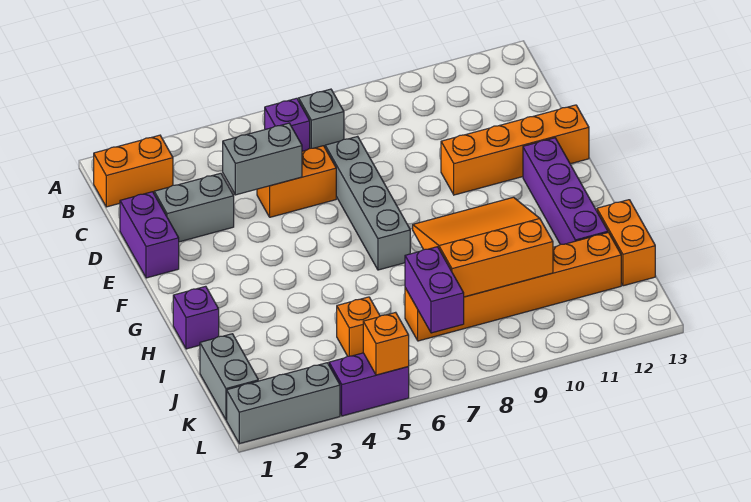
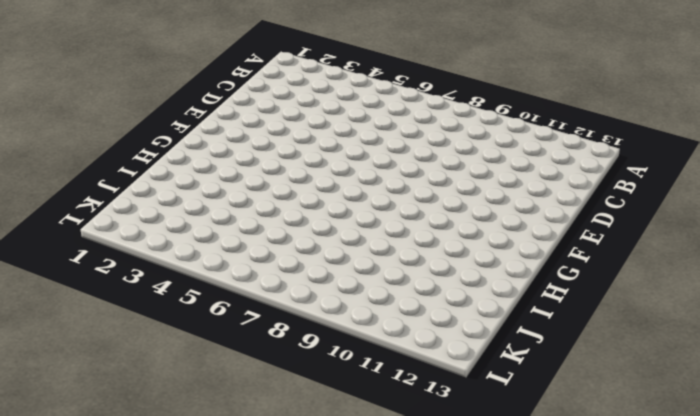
none -> orange brick B1:B2 level 1
none -> purple brick B6 level 1
none -> grey brick B7 level 1

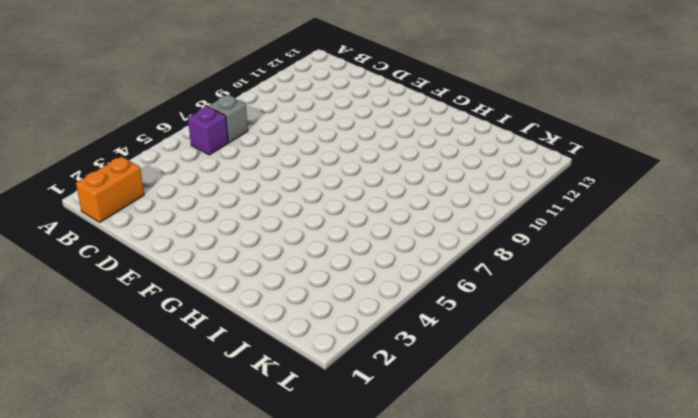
none -> purple brick D1:E1 level 1
none -> grey brick D2:D3 level 1
none -> orange brick D5:D6 level 1

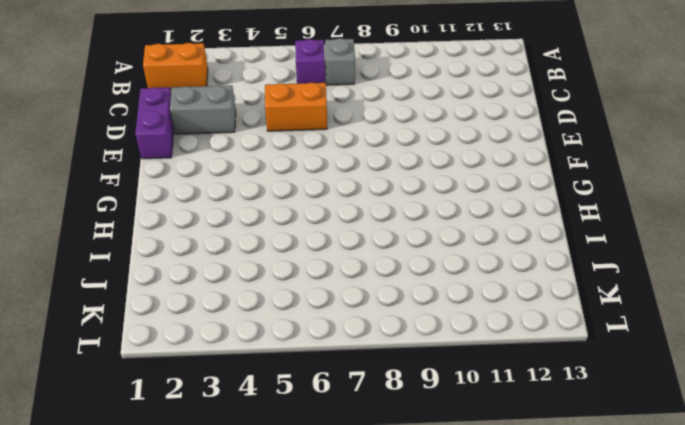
none -> grey brick D7:G7 level 1
none -> orange brick E10:E13 level 1
none -> purple brick F12:I12 level 1

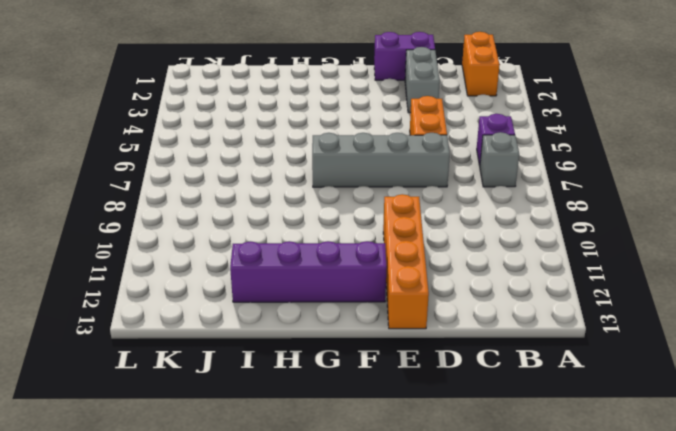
none -> purple brick H1 level 1
none -> orange brick I13:J13 level 1
none -> grey brick J1:K1 level 1

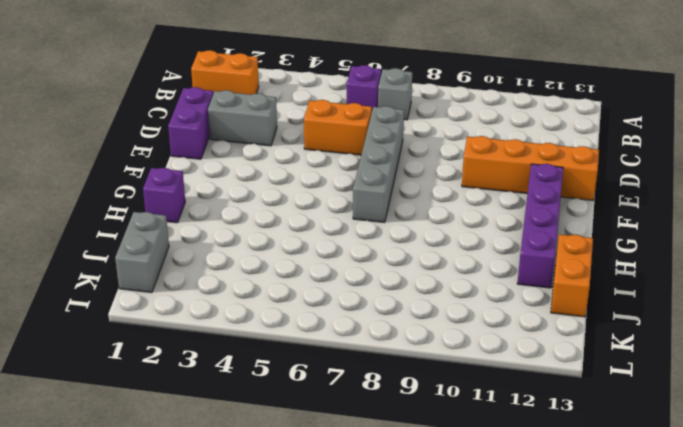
none -> orange brick J5 level 1
none -> orange brick J7:J12 level 1
none -> grey brick L1:L3 level 1

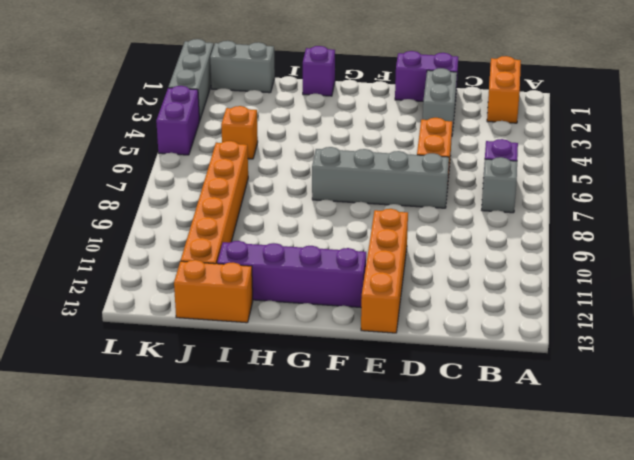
none -> grey brick D4:D5 level 2
none -> orange slope H8:J10 level 2 top J
none -> purple brick J7:K7 level 2

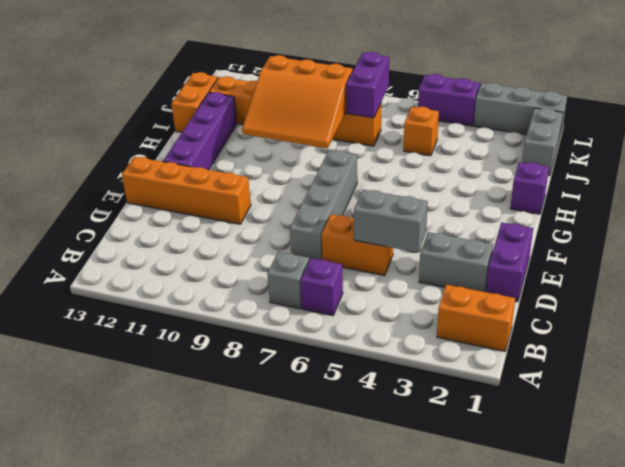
none -> orange brick L5 level 2

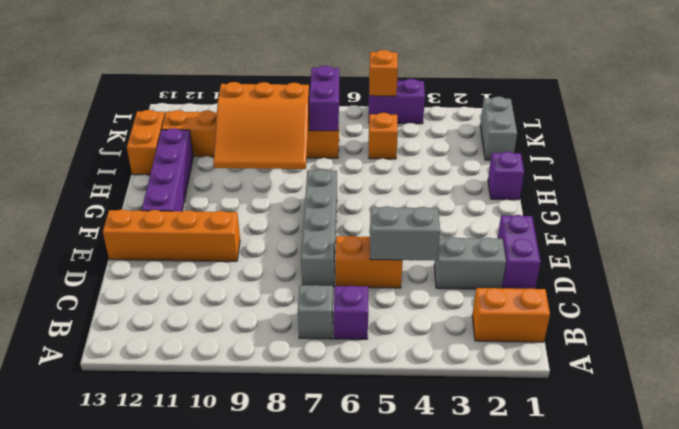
none -> grey brick L1:L3 level 1

